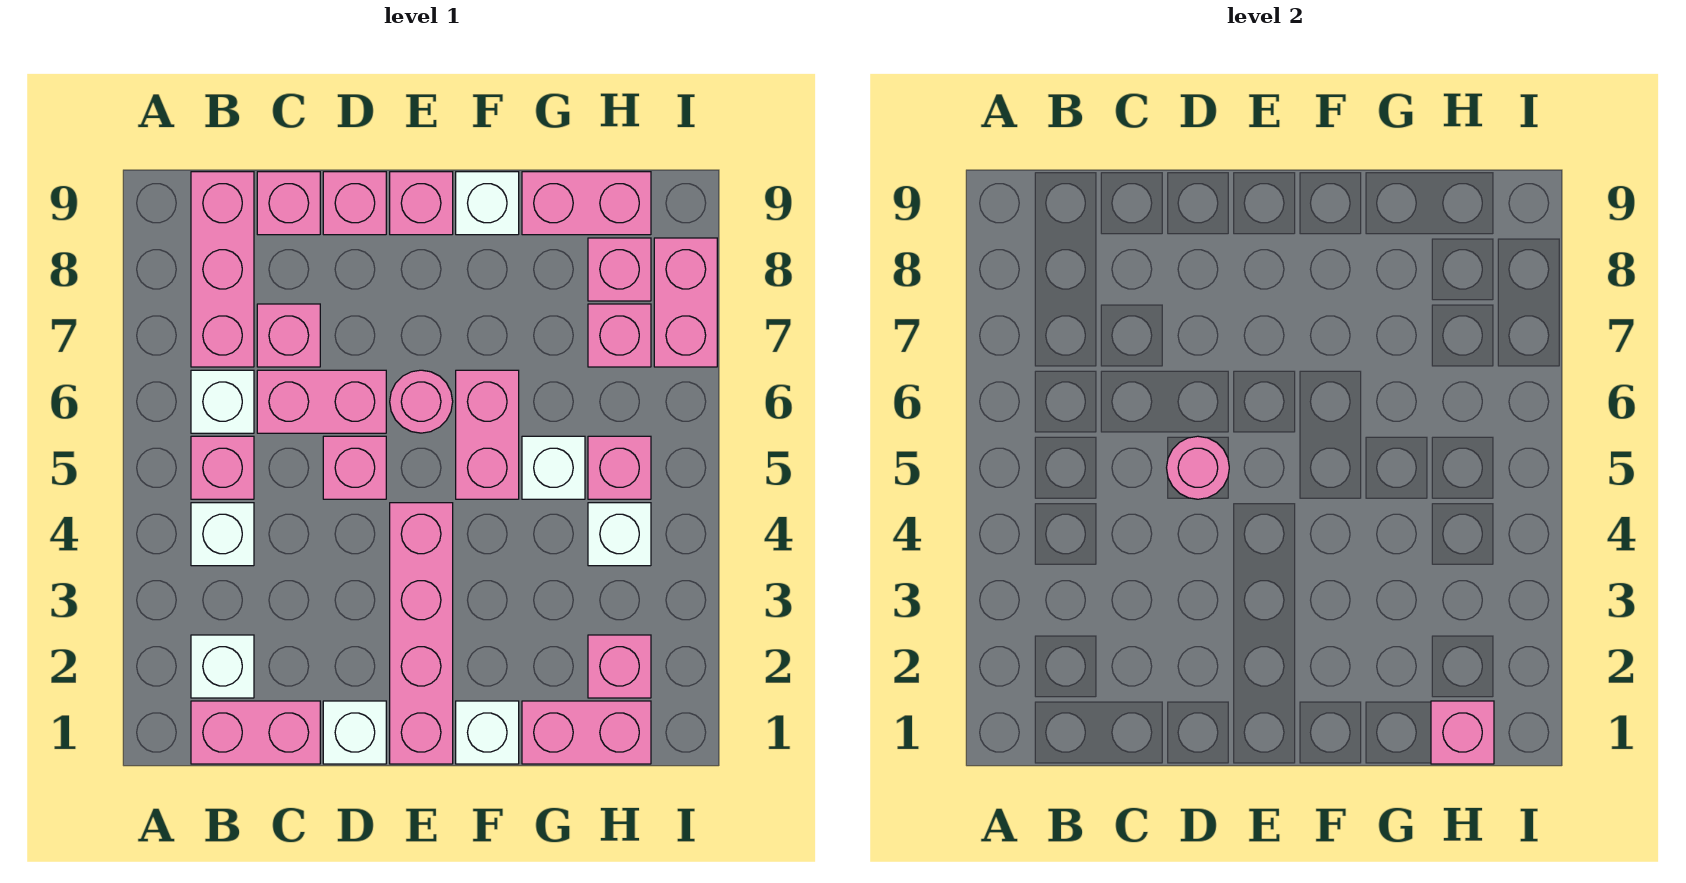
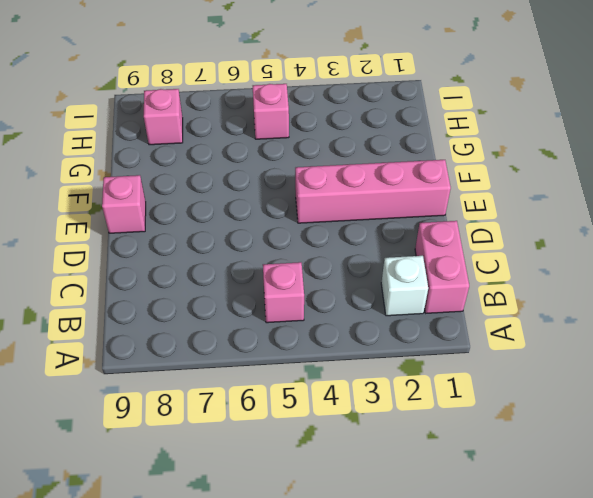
none -> white brick B4 level 1
none -> white brick B6 level 1
none -> pink brick B7:B9 level 1

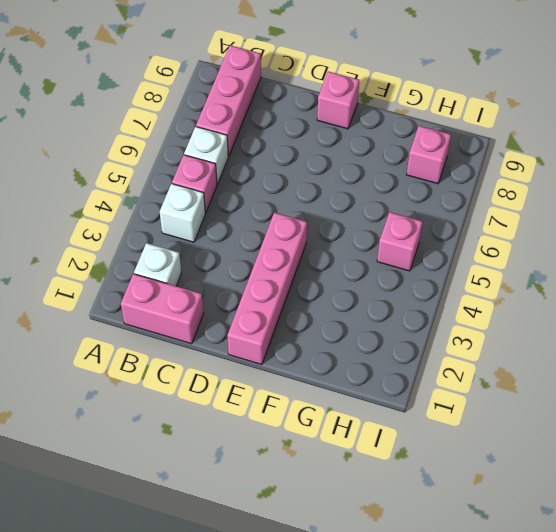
none -> pink brick C6:D6 level 1
none -> pink brick C7 level 1
none -> pink brick C9 level 1

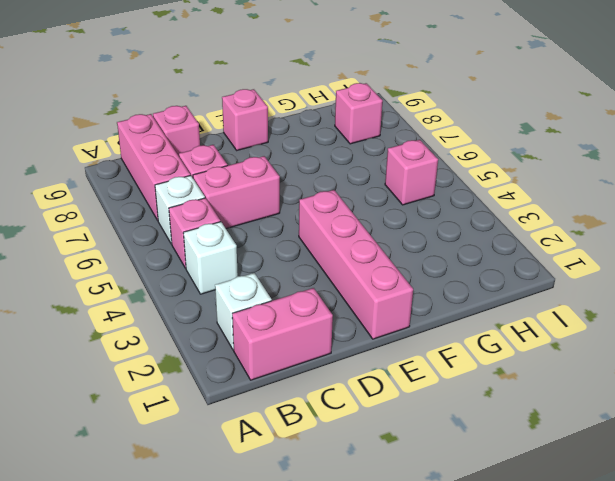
none -> white brick D1 level 1
none -> pink brick D5 level 1
none -> pink brick D9 level 1

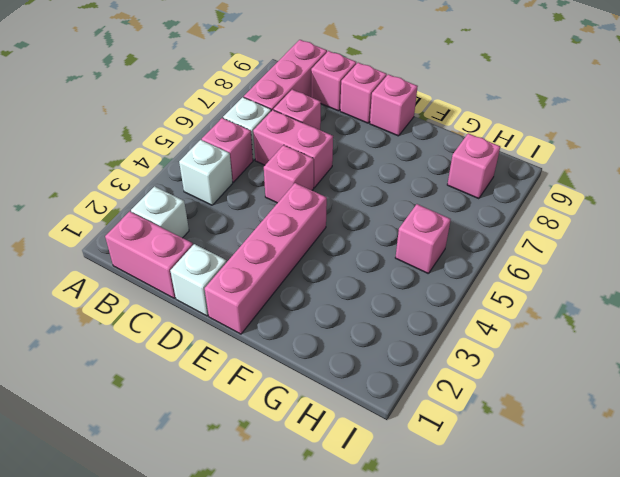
none -> pink round brick E6 level 1
none -> white brick F1 level 1
none -> pink brick F5:F6 level 1

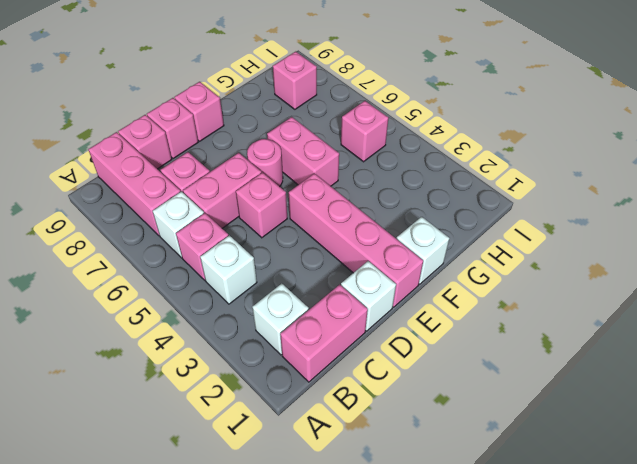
none -> white brick F9 level 1
none -> pink brick G1:H1 level 1
none -> white brick G5 level 1

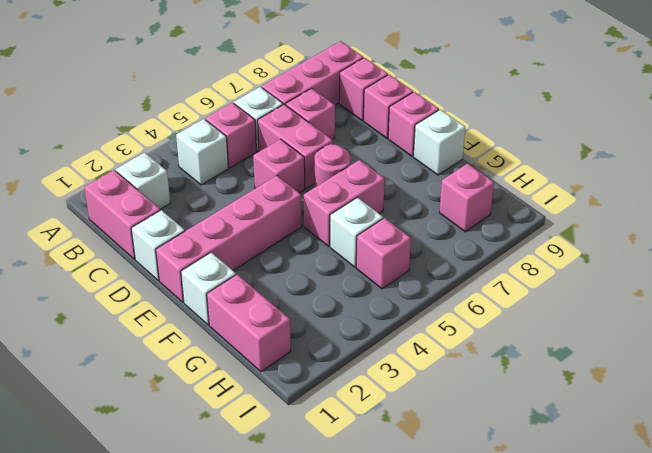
none -> pink brick G9:H9 level 1
none -> pink brick H2 level 1
none -> white brick H4 level 1

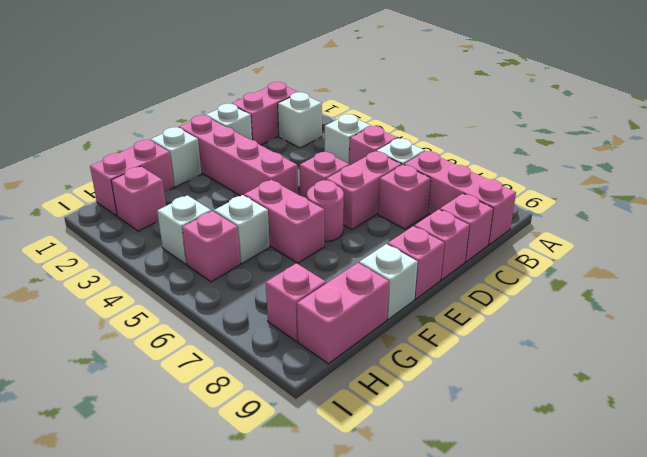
none -> pink brick H7 level 1
none -> pink brick I7:I8 level 1
none -> pink round brick D5 level 2

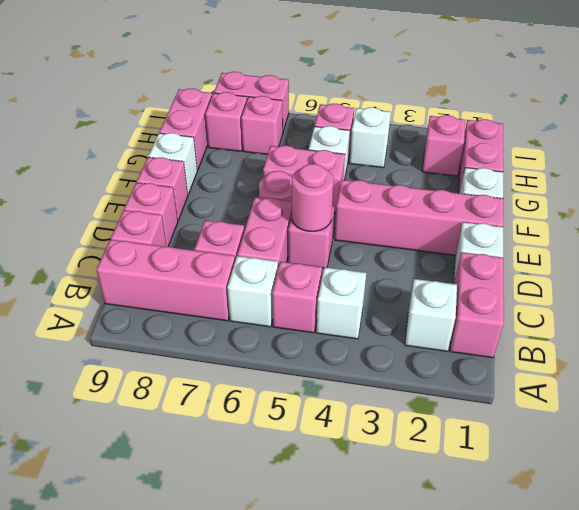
none -> pink brick H1 level 2

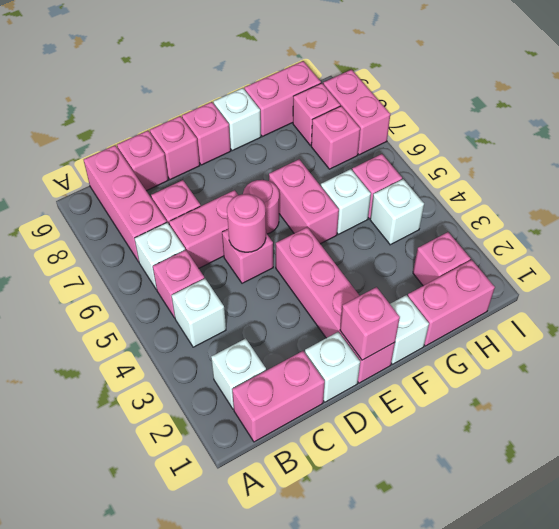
pink brick E1 level 2 -> pink brick H1 level 2

